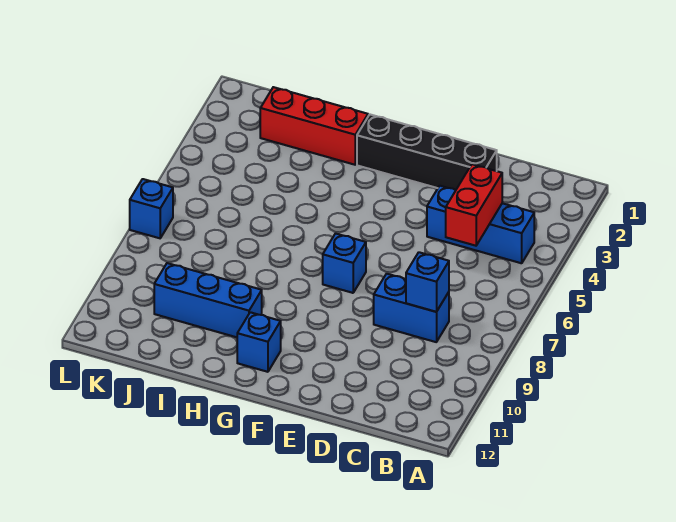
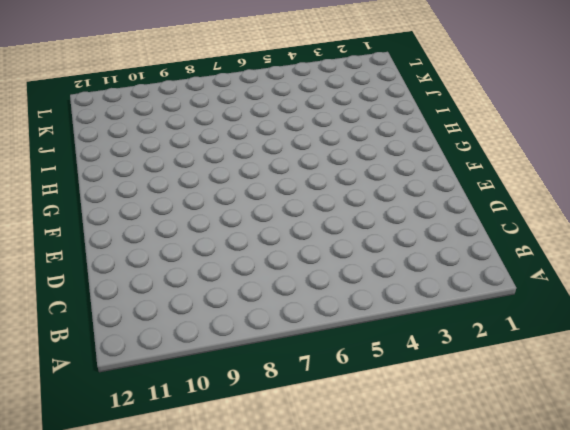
none -> blue brick B4:D4 level 1
none -> blue brick C8:D8 level 1

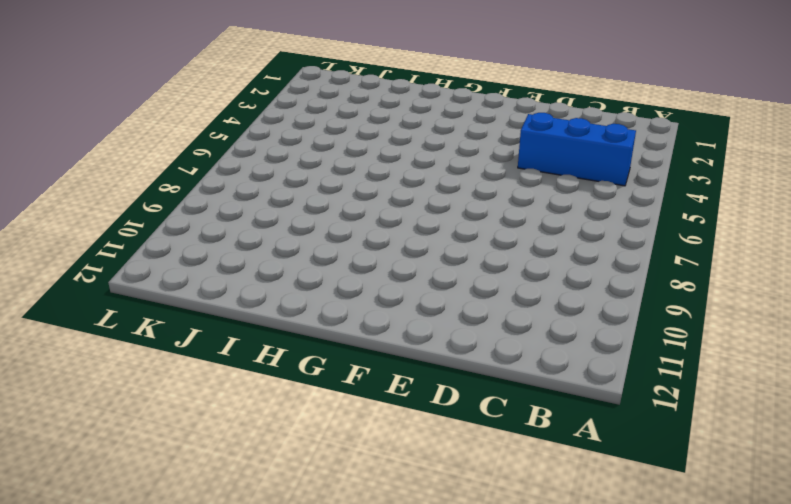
none -> blue brick C8:D8 level 1
none -> black brick D2:G2 level 1

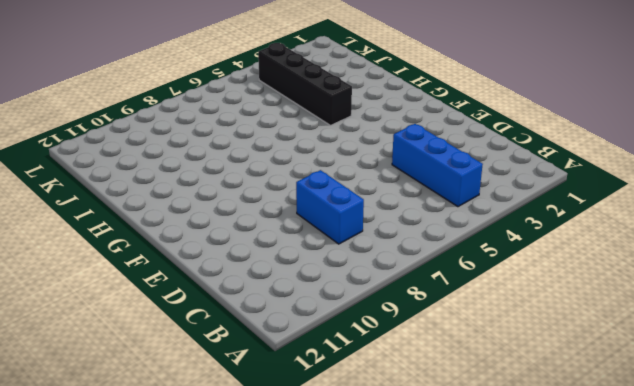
black brick H4:K4 level 1 -> black brick D2:G2 level 1
none -> blue brick F7 level 1
none -> blue brick G11 level 1

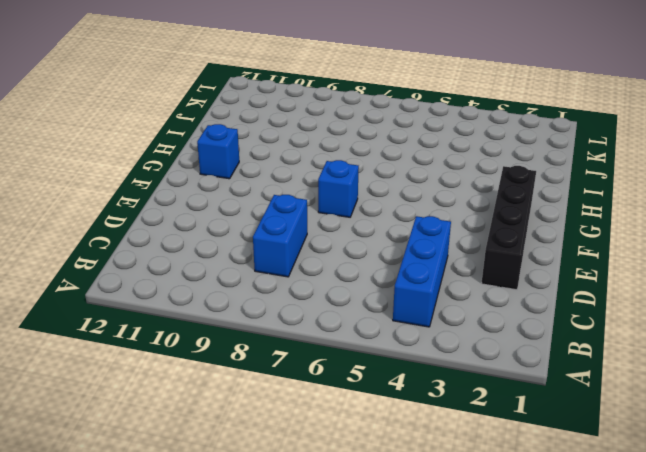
none -> red brick H2:J2 level 1
none -> blue brick H10:J10 level 1

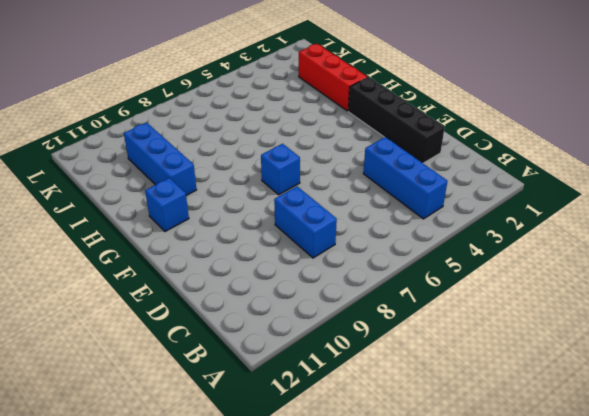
none -> blue brick L7 level 1
none -> red brick C4:C5 level 2

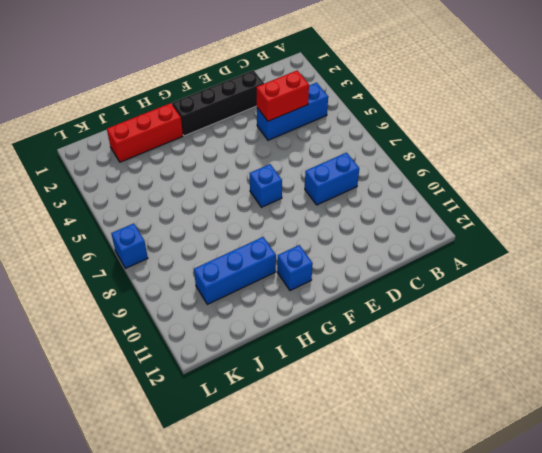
red brick C4:D4 level 2 -> red brick C4:C5 level 2
none -> blue brick C8 level 2

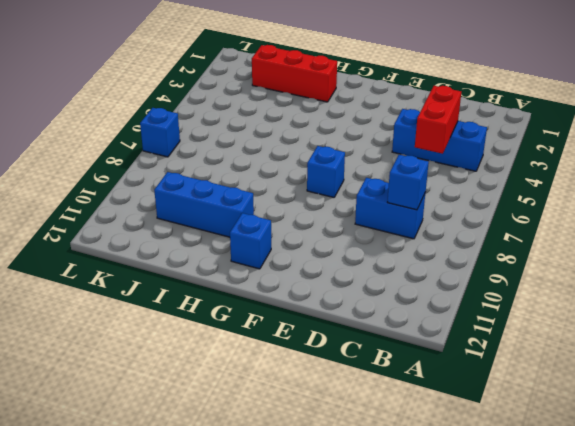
none -> black brick D2:G2 level 1

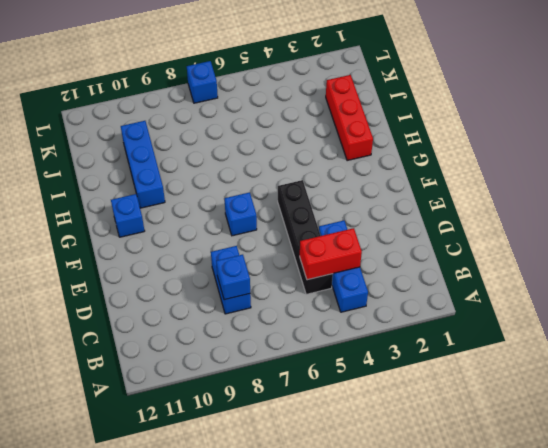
black brick C5:F5 level 1 -> black brick D2:G2 level 1

